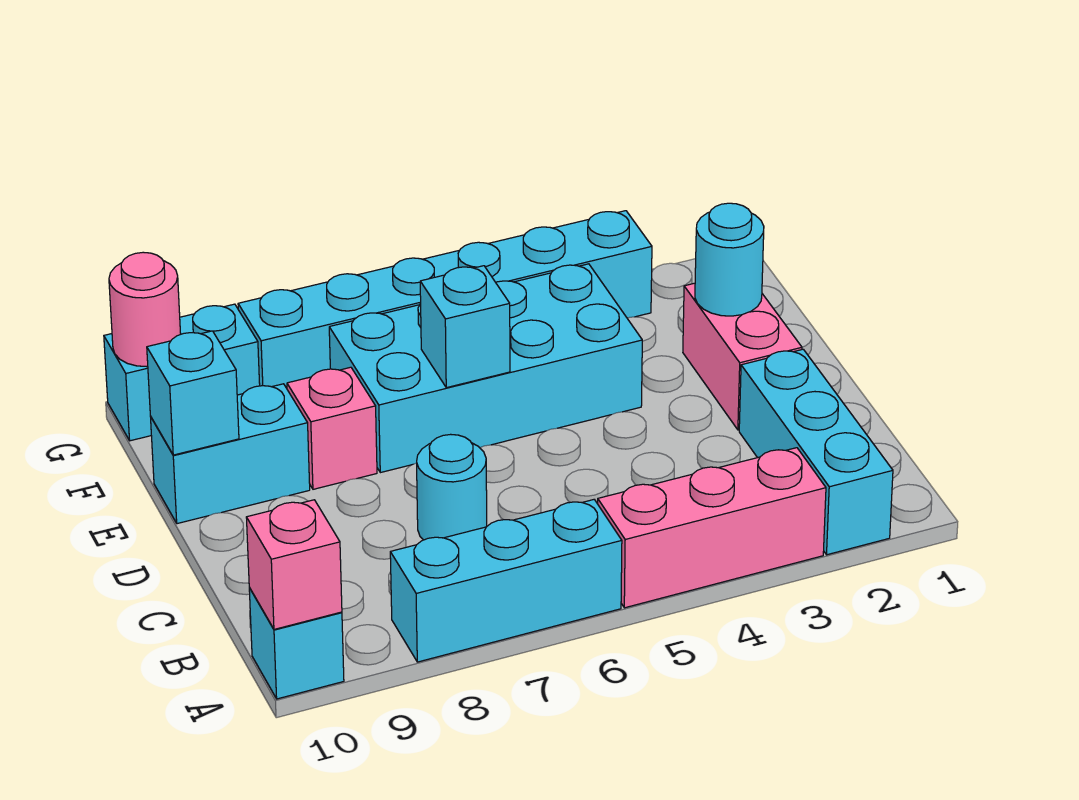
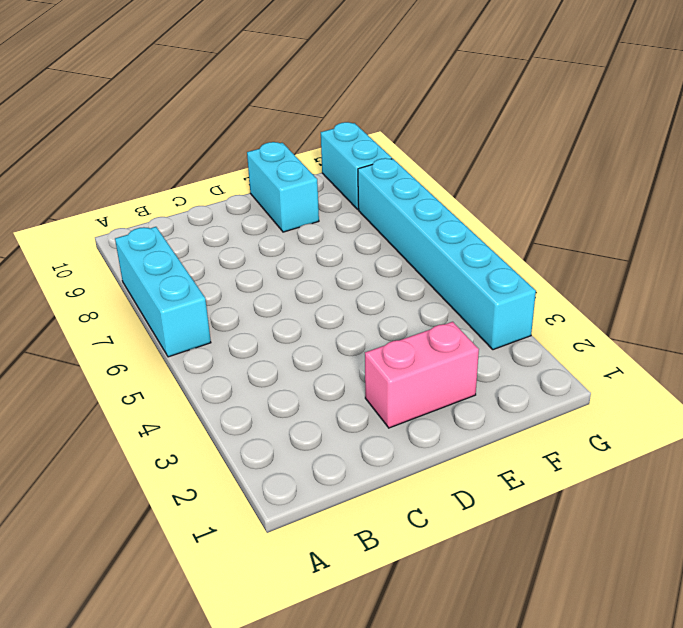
none -> cyan brick A2:C2 level 1
none -> pink brick A3:A5 level 1
none -> cyan brick A10 level 1

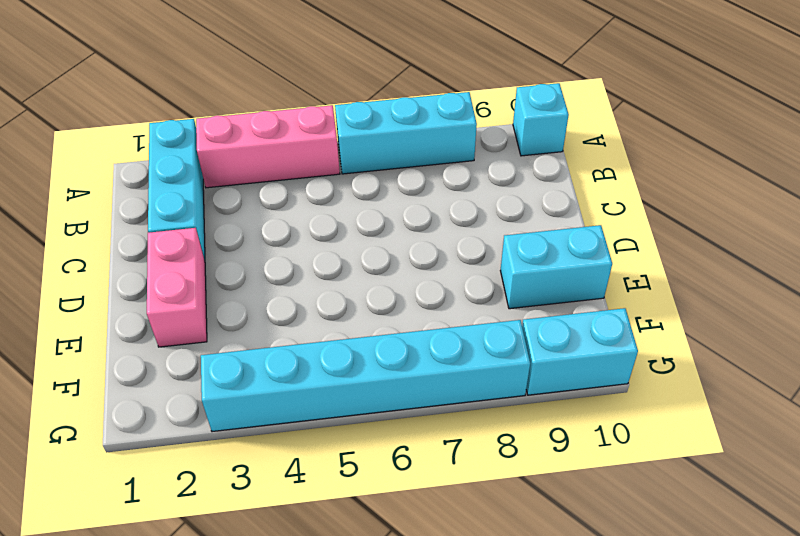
none -> cyan round brick C7 level 1
none -> cyan brick E4:F7 level 1
none -> pink brick E8 level 1

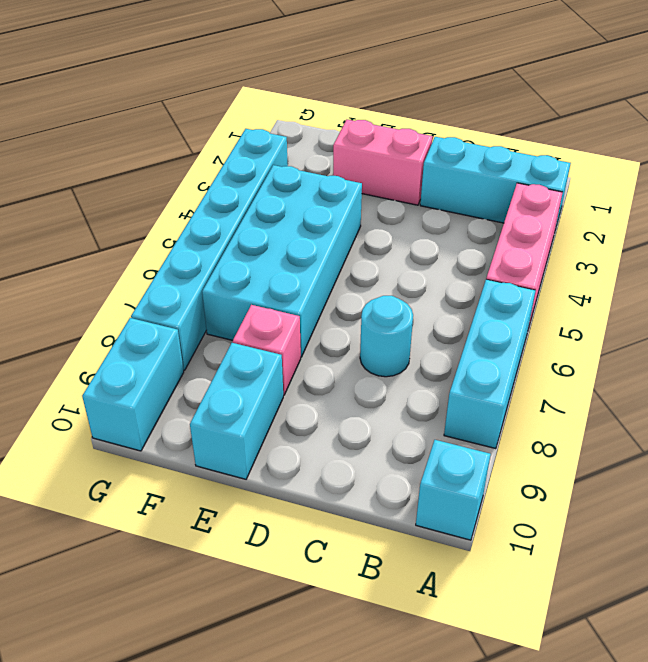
none -> pink brick A10 level 2
none -> cyan round brick E2 level 2
none -> cyan brick E6 level 2

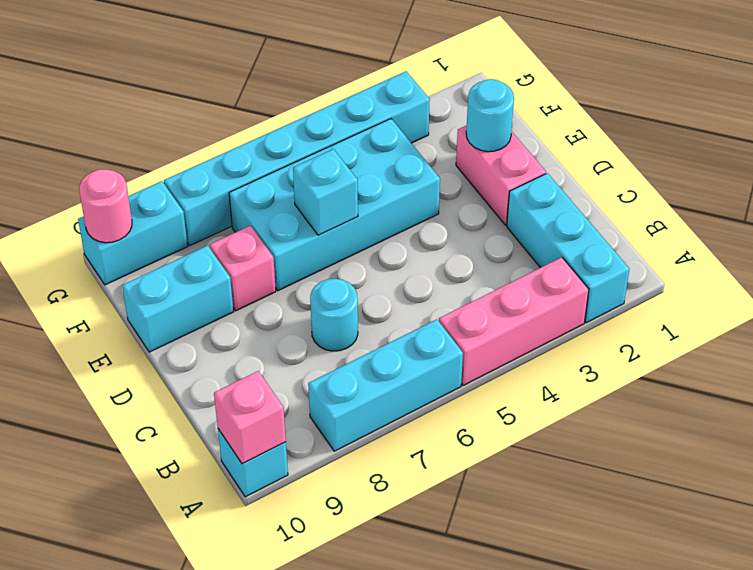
none -> cyan brick E10 level 2

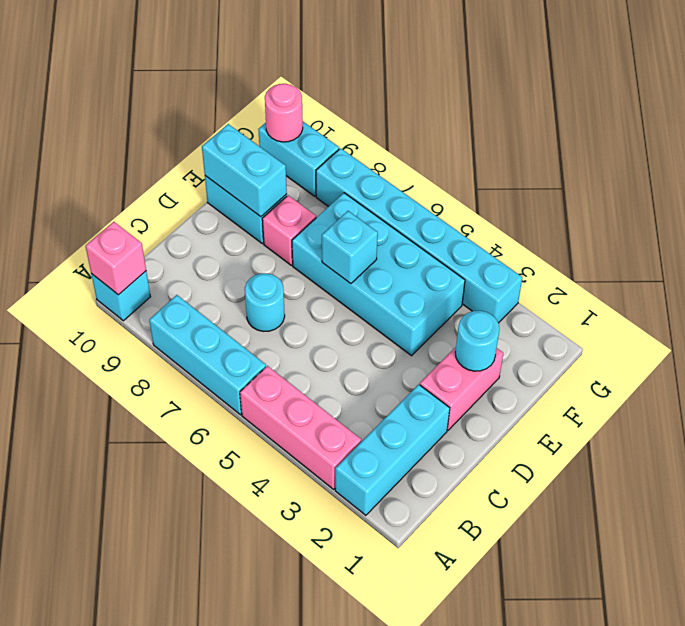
cyan brick E9:E10 level 2 -> cyan brick E10 level 2

